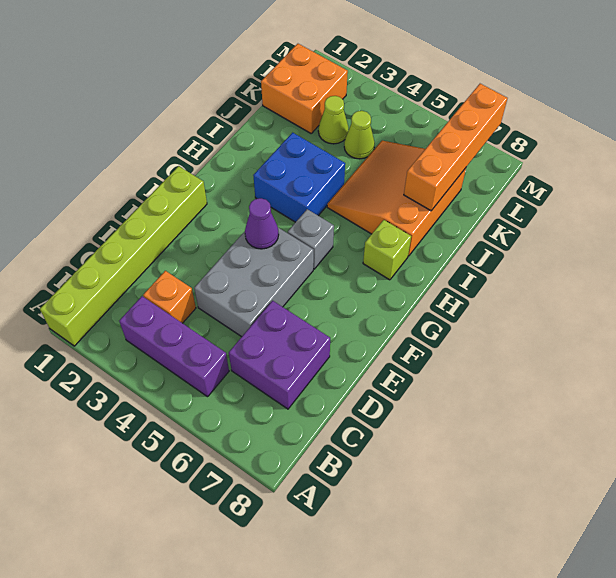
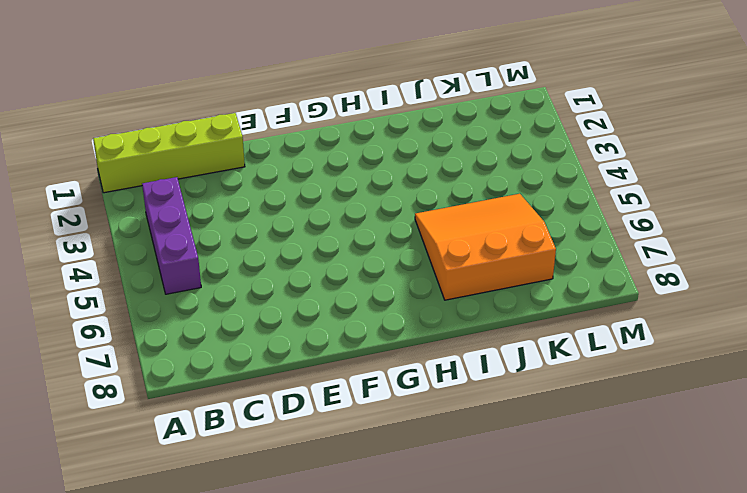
lime brick A1:D1 level 1 -> lime brick A1:F1 level 1
none -> orange brick C3 level 1
none -> purple brick C6:D7 level 1
none -> grey brick D4:F5 level 1

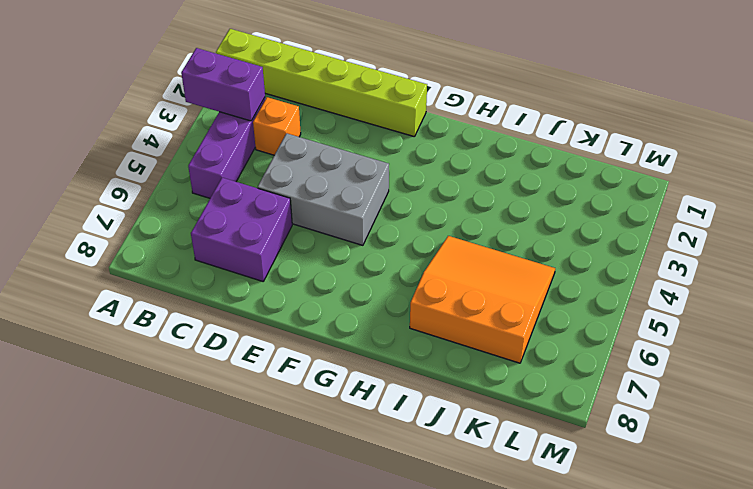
purple brick A3:B3 level 2 -> none
none -> grey brick G5 level 1
none -> blue brick H3:I4 level 1
none -> lime brick H7 level 1

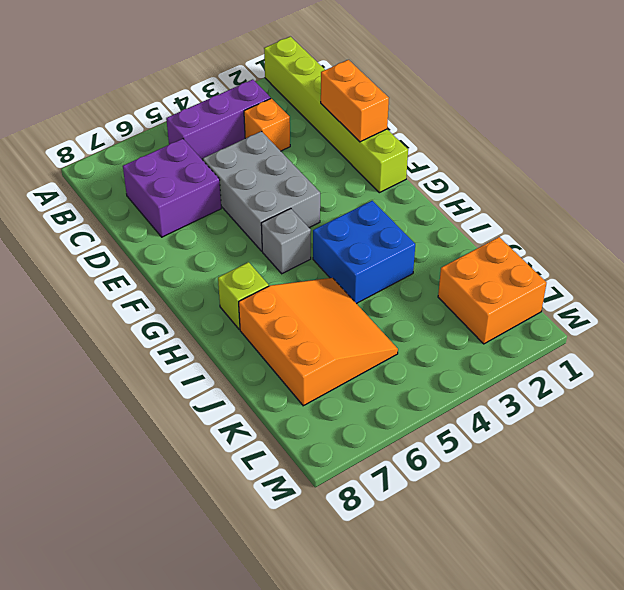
orange brick D1:E1 level 2 -> none
none -> lime cone K3 level 1
none -> lime cone K4 level 1
none -> purple cone F4 level 2

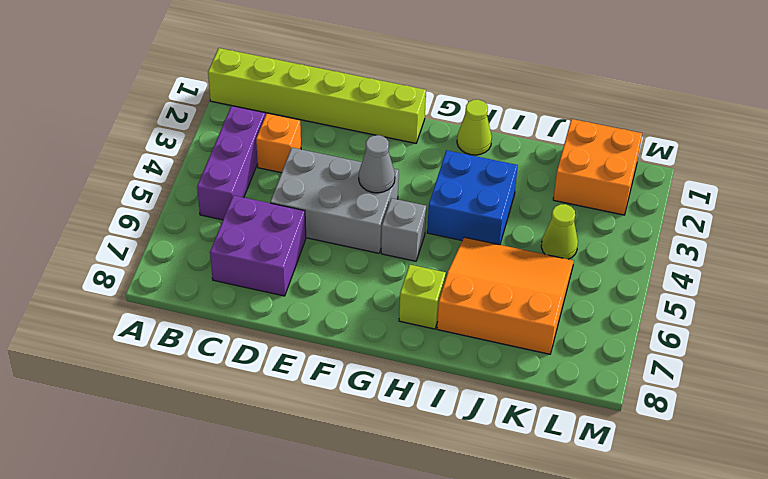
grey cone F4 level 2 -> purple cone F4 level 2
lime cone H1 level 1 -> lime cone K3 level 1
none -> orange brick J7:M7 level 2

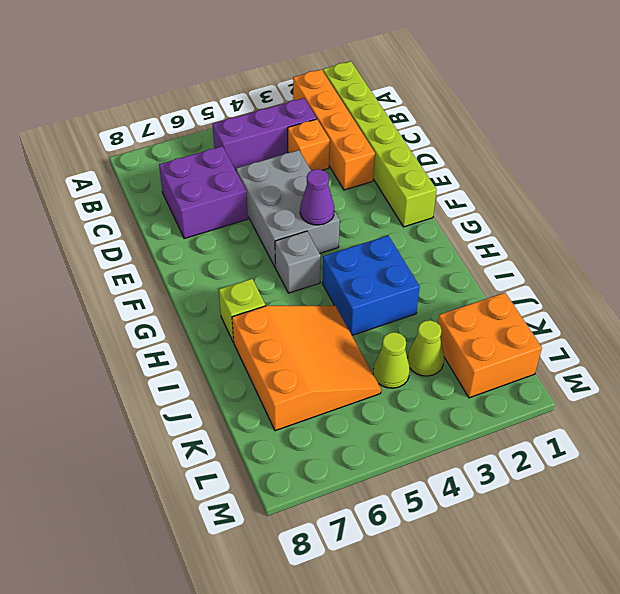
orange brick A2:D2 level 1 -> orange brick J7:M7 level 2

